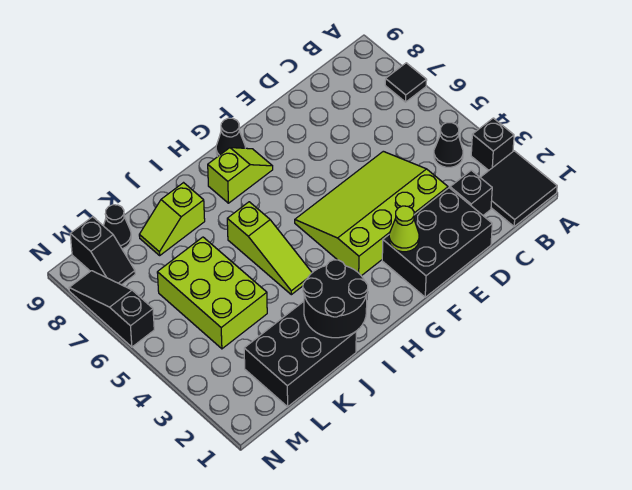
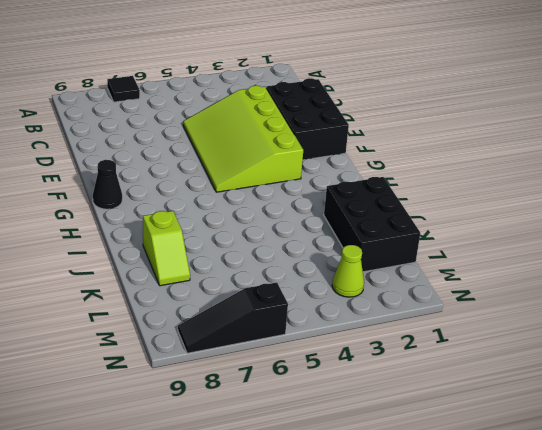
lime cone M3 level 1 -> lime cone F2 level 2
none -> black tile A1:B2 level 1
none -> black brick A3 level 1
none -> black cone B4 level 1

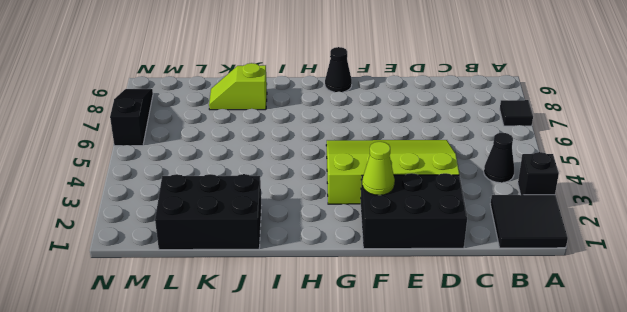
none -> black brick C2 level 1
none -> lime slope G8:H8 level 1 top H
none -> lime slope I4:I6 level 1 top 6

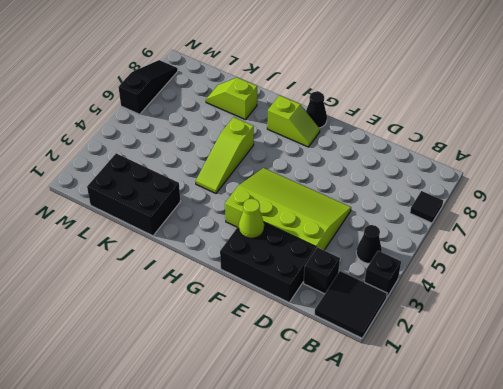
none -> lime brick K4:L6 level 1
none -> black cone L9 level 1
none -> black slope M8:M9 level 1 top 9

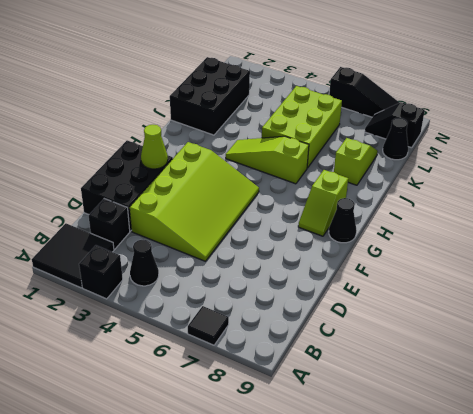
lime brick J5:L6 level 1 -> lime brick K4:L6 level 1
none -> black round brick I1:J2 level 2

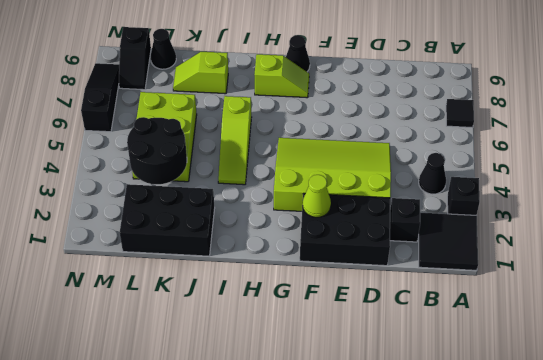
black round brick K3:L4 level 2 -> black round brick I1:J2 level 2

